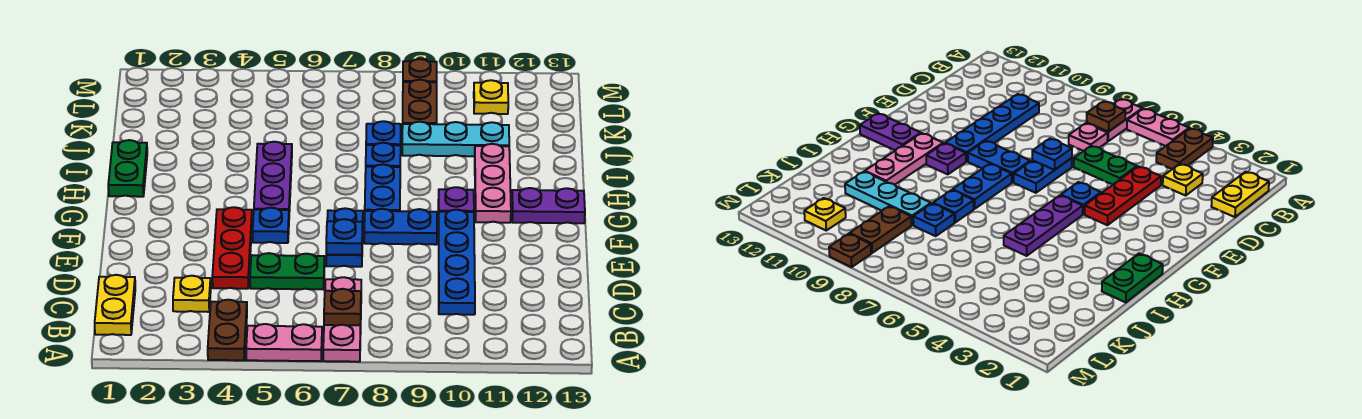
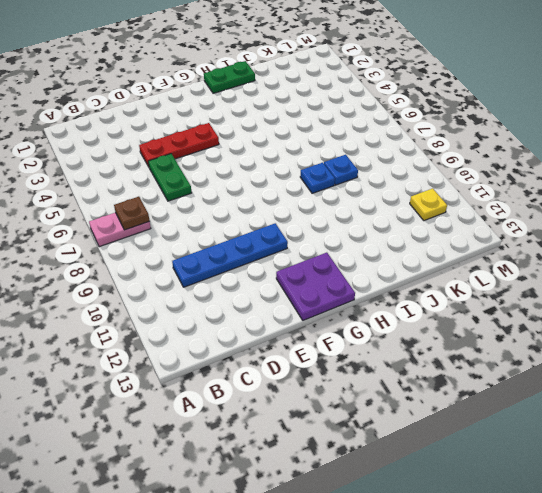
purple plate F12:G13 level 1 -> purple plate G12:G13 level 1
none -> brown plate A4:B4 level 1
none -> pink plate A5:A6 level 1
none -> yellow plate B1:C1 level 1

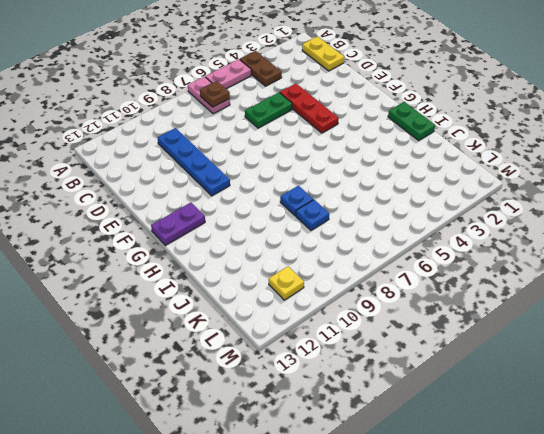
none -> yellow plate C3 level 1
none -> pink plate C7 level 1
none -> blue plate E7:F7 level 1

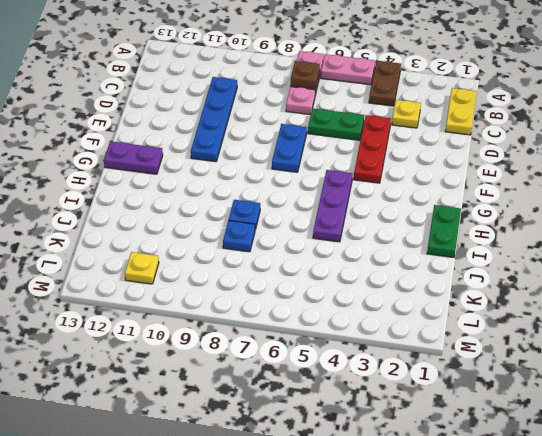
none -> blue plate F5 level 1
none -> blue plate F8:F9 level 1
none -> blue plate G8:H8 level 1

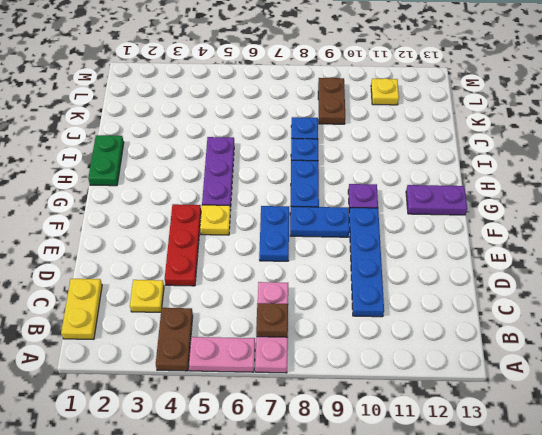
yellow plate F5 level 1 -> blue plate F5 level 1
none -> green plate D5:D6 level 1
none -> pink plate G11:I11 level 1
none -> cyan plate J9:J11 level 1

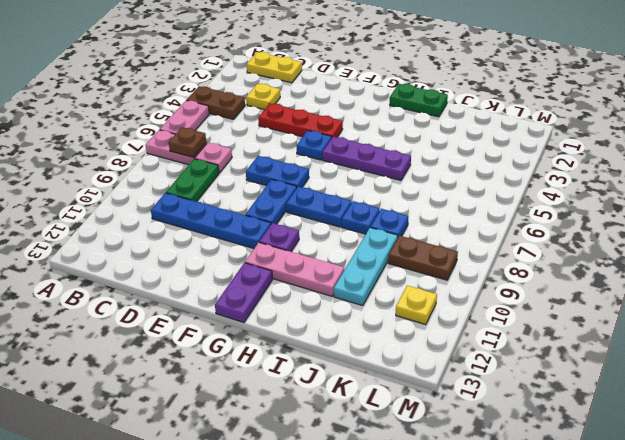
green plate C8:C9 level 1 -> green plate D5:D6 level 1
none -> brown plate M9 level 1
none -> blue plate E7 level 2

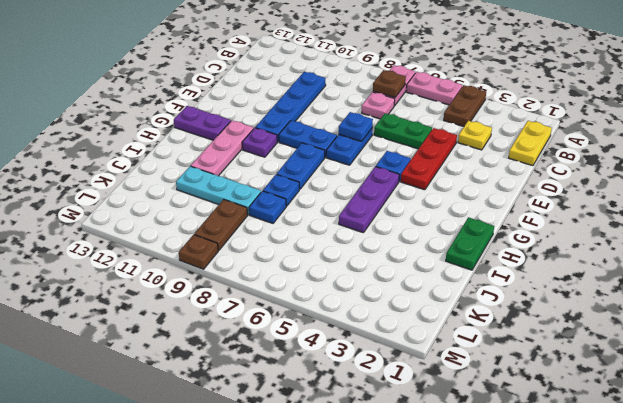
none -> yellow plate L11 level 1

